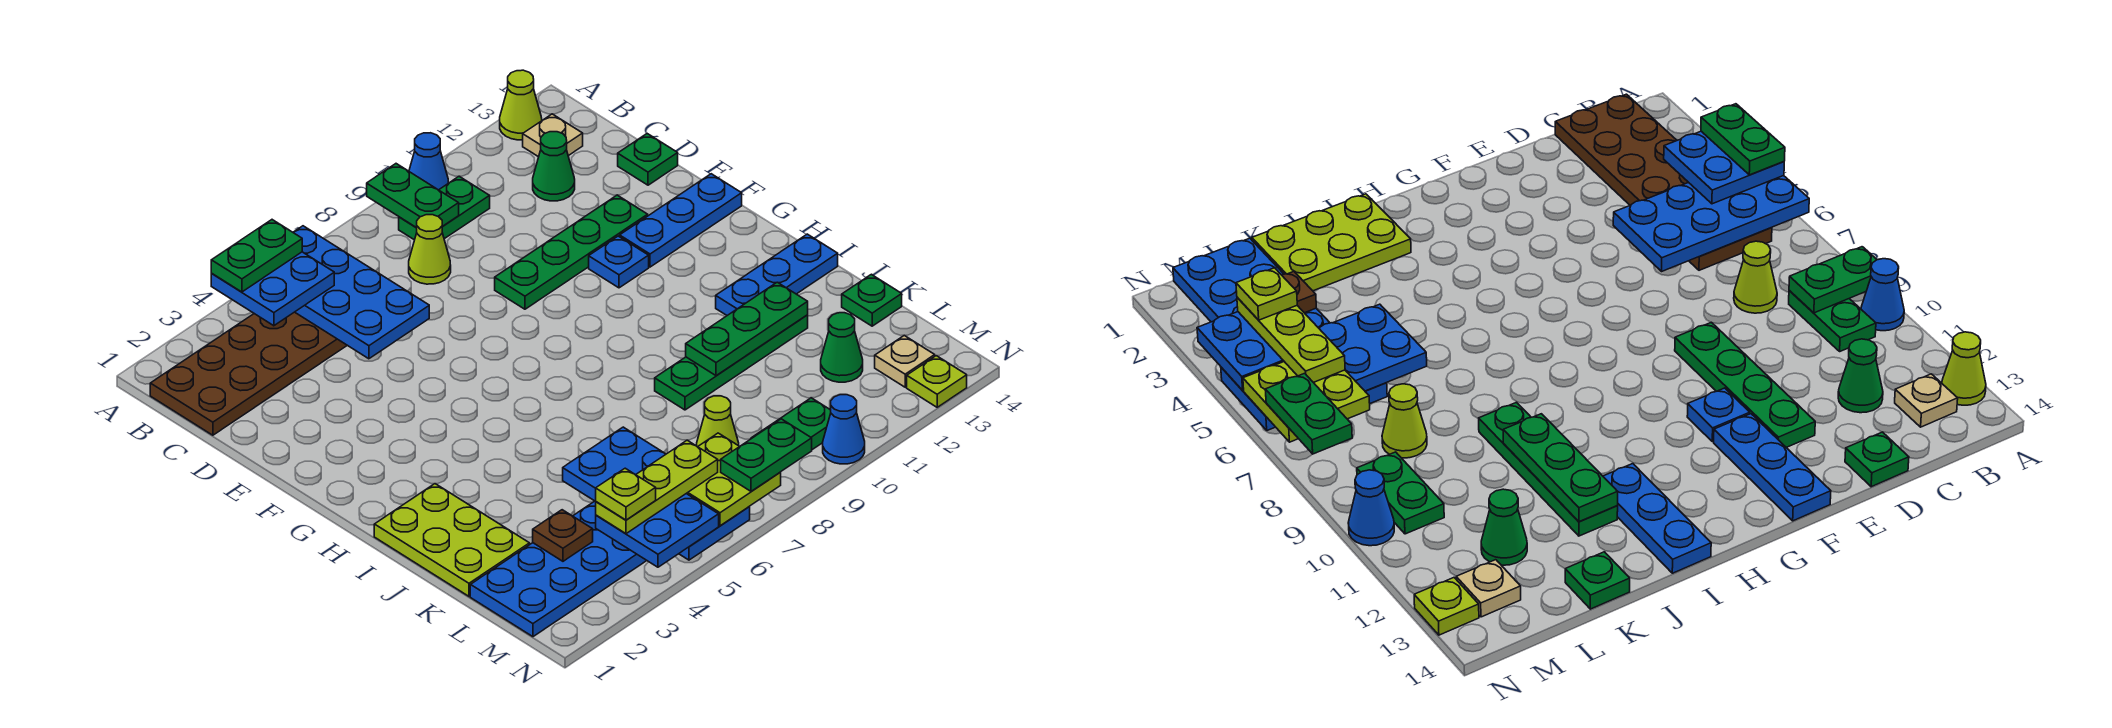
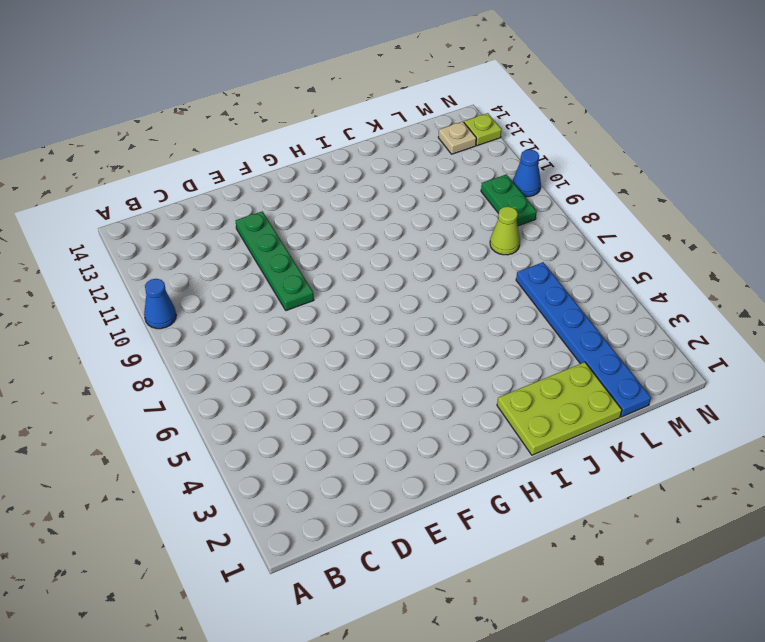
blue plate L1:L6 level 1 -> blue plate L1:M6 level 1
none -> lime cone A13 level 1
none -> brown plate B1:C6 level 1
none -> green plate B9:B10 level 1
none -> tan plate B13 level 1

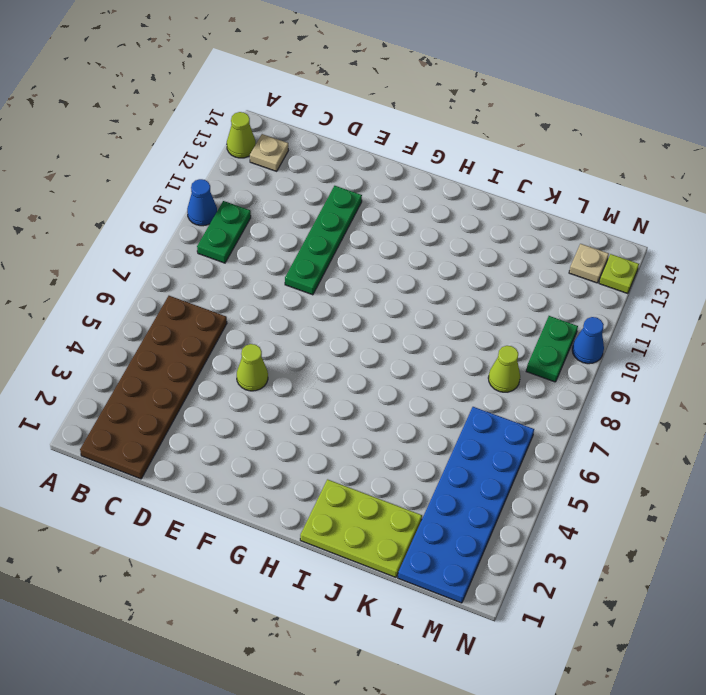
lime cone E5 level 1 -> lime cone C8 level 1
none -> green cone C12 level 1
none -> green plate D14 level 1
none -> blue plate F11 level 1
none -> blue plate F12:F14 level 1

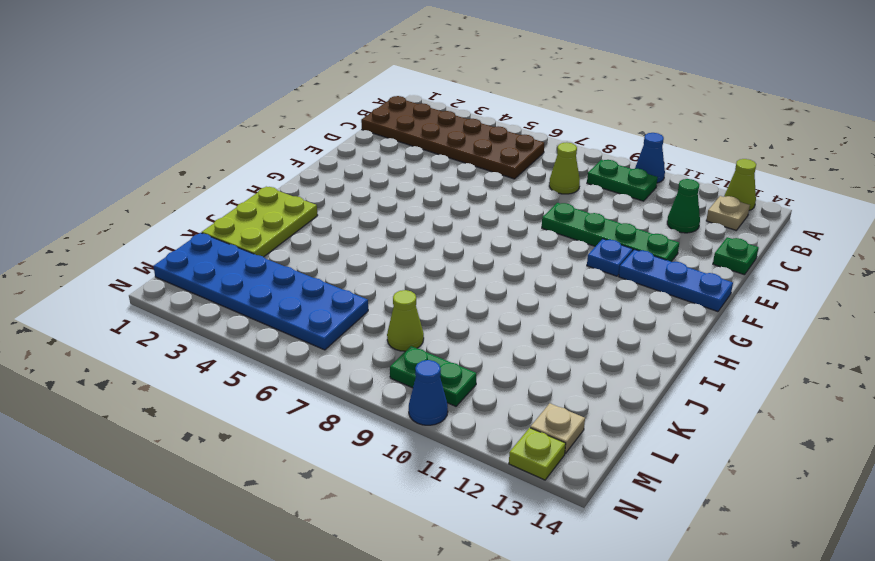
none -> blue plate I12:I14 level 1
none -> green plate J9:J12 level 1
none -> green plate K14 level 1
none -> green cone L12 level 1

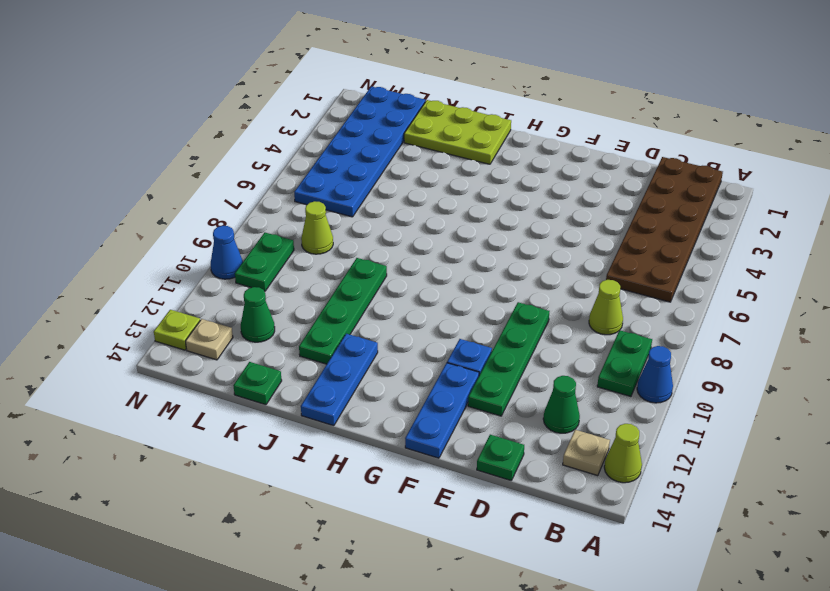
none -> blue plate A5:D6 level 2
none -> green plate A9:B9 level 2
none -> green plate J10:J12 level 2
none -> blue plate K5:N6 level 2

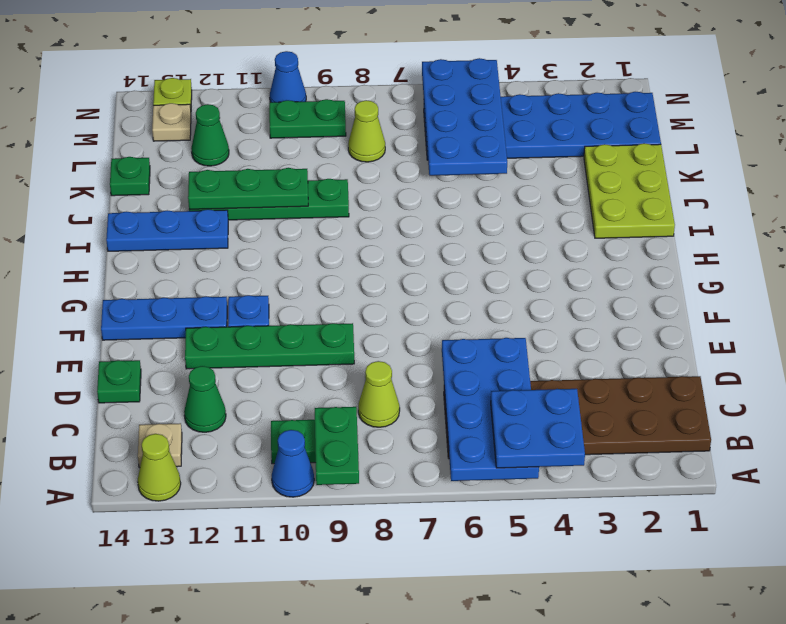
none -> brown plate L3 level 2
none -> blue plate M4:N5 level 3
none -> lime plate M6:N7 level 3
none -> green plate A4:A5 level 4

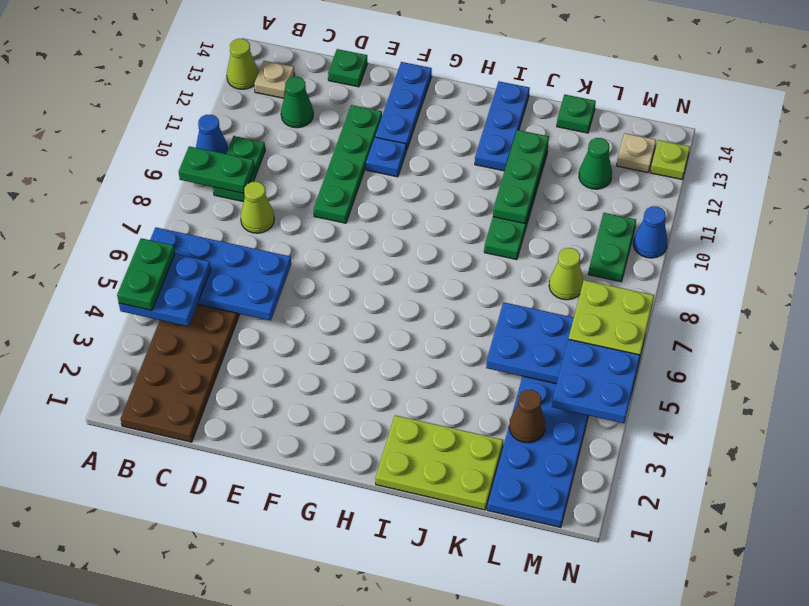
brown cone L3 level 2 -> brown plate L3 level 2
none -> lime plate M4:M6 level 4
none -> green plate N7:N8 level 4
none -> lime plate M4 level 5

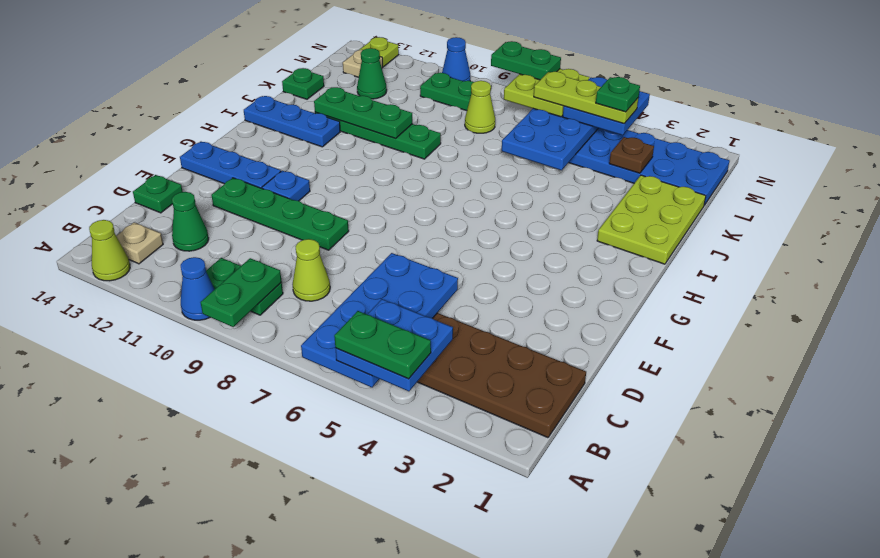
green plate M4 level 5 -> lime plate M4 level 5

